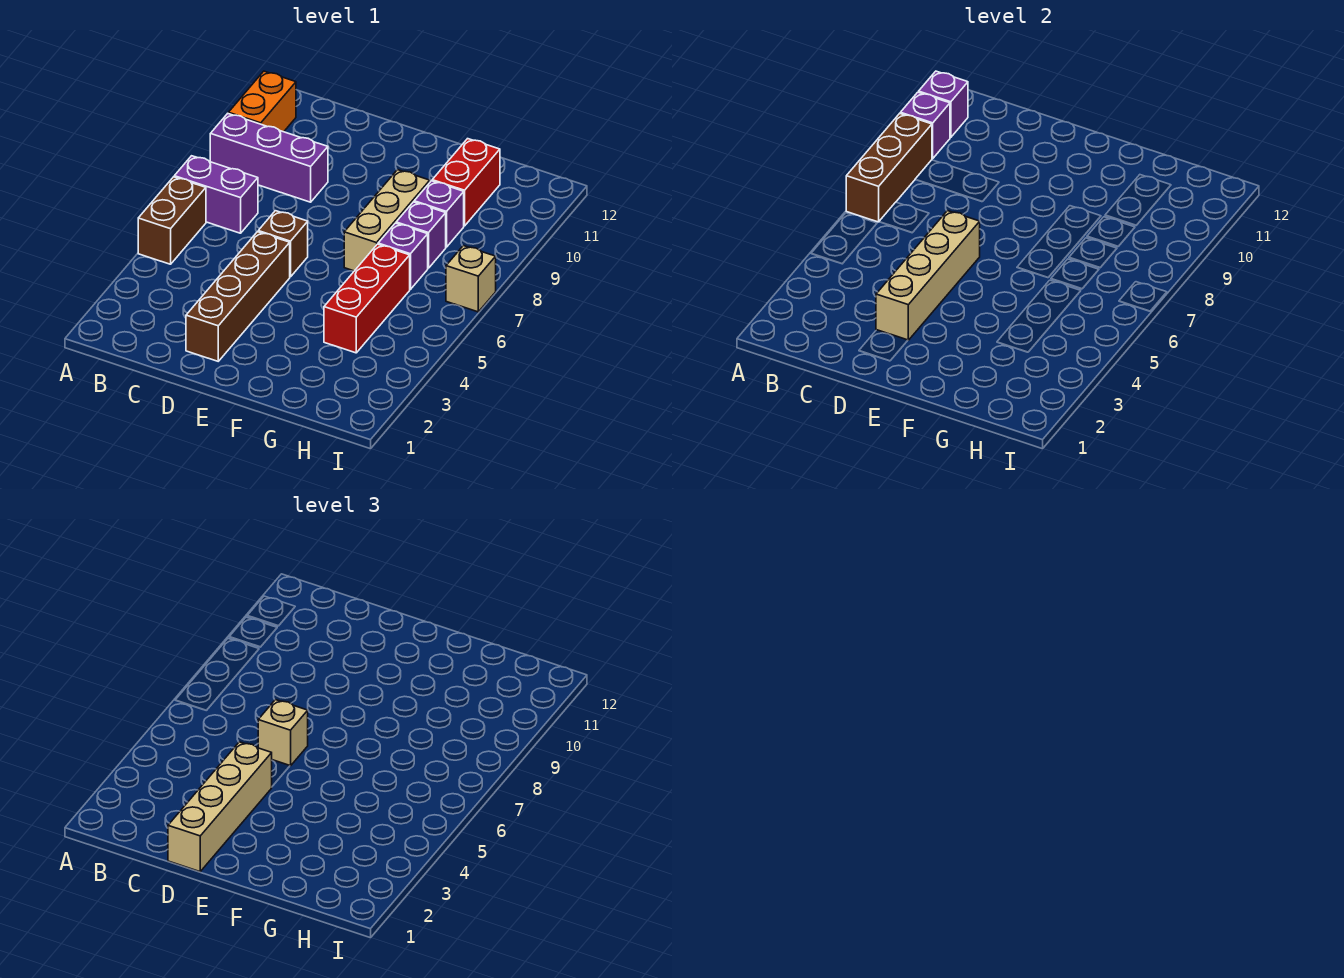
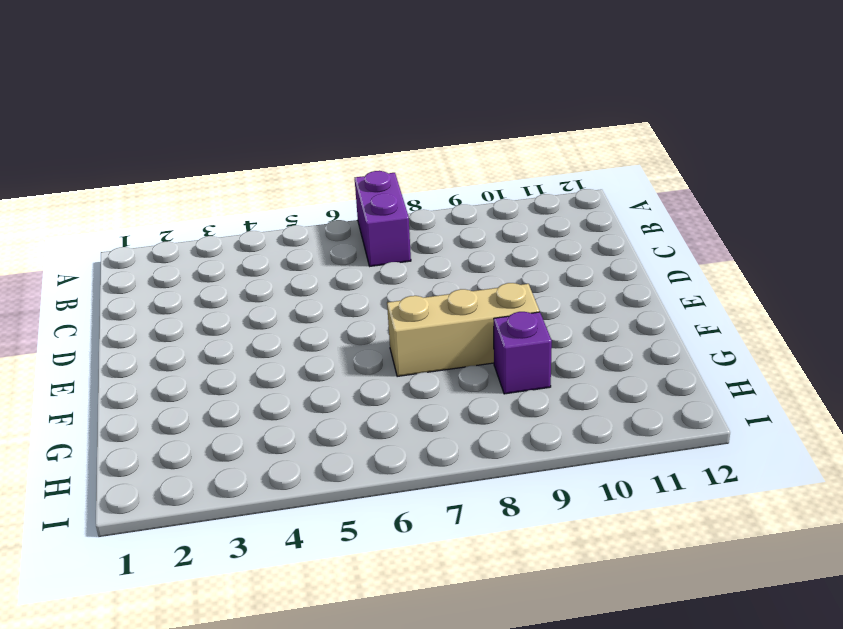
none -> brown brick A5:A6 level 1
none -> purple brick A9:C9 level 1
none -> orange brick A10:A11 level 1

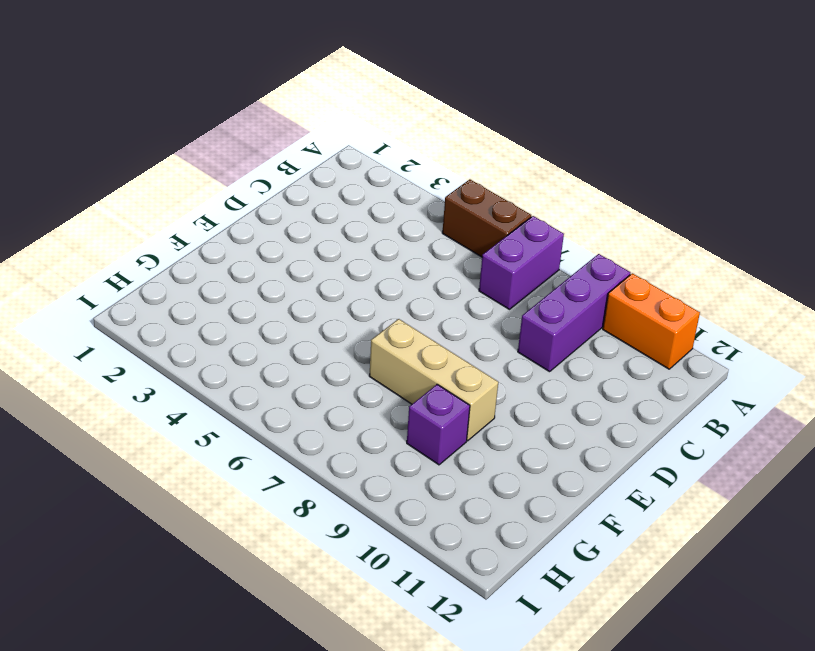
none -> brown brick D2:D5 level 1
none -> brown brick D6 level 1
none -> red brick G4:G6 level 1

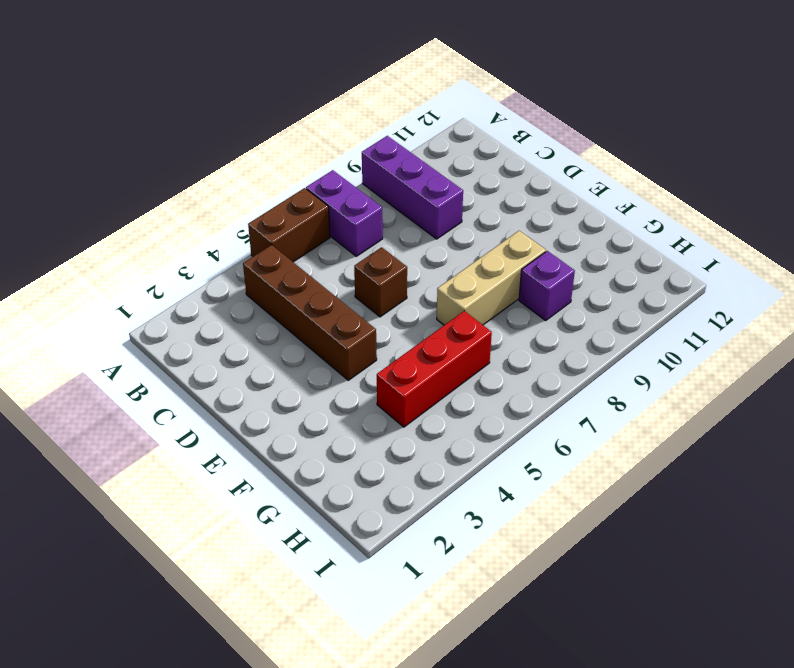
brown brick B4:E4 level 1 -> brown brick D2:D5 level 1
none -> orange brick A10:A11 level 1
none -> purple brick G7 level 1
none -> purple brick G8 level 1

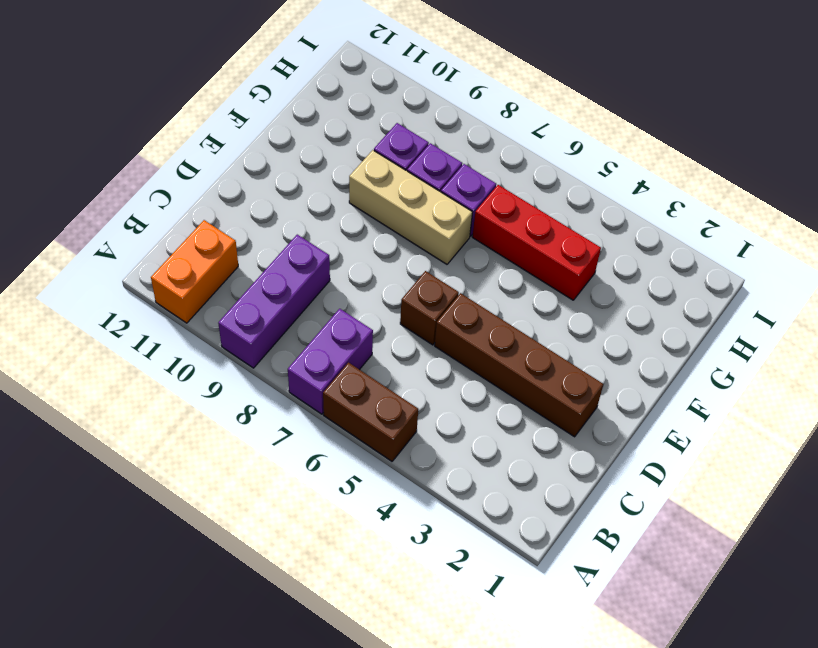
orange brick A11:B11 level 1 -> orange brick A10:A11 level 1
none -> red brick G10:G11 level 1
none -> tan brick I7 level 1
none -> brown brick A7:A9 level 2

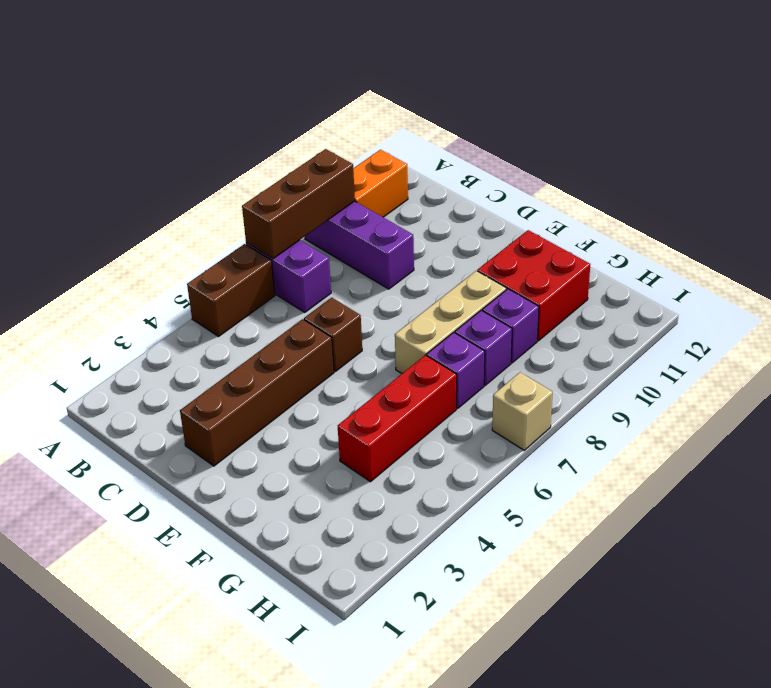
red brick F10:G11 level 1 -> red brick G10:G11 level 1
none -> purple brick A10 level 2
none -> purple brick A11 level 2
none -> tan brick D3:D6 level 2

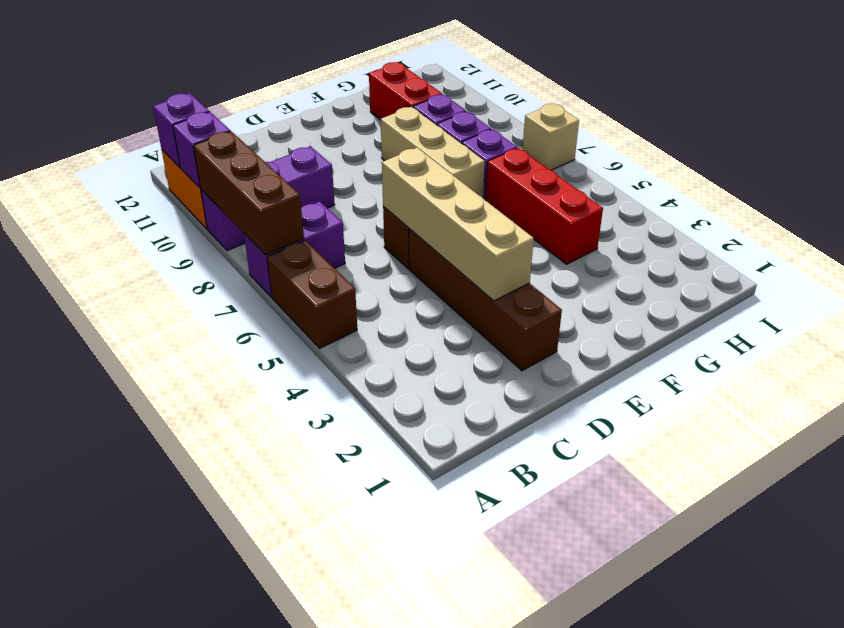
none -> tan brick D1:D4 level 3
none -> tan brick D6 level 3

